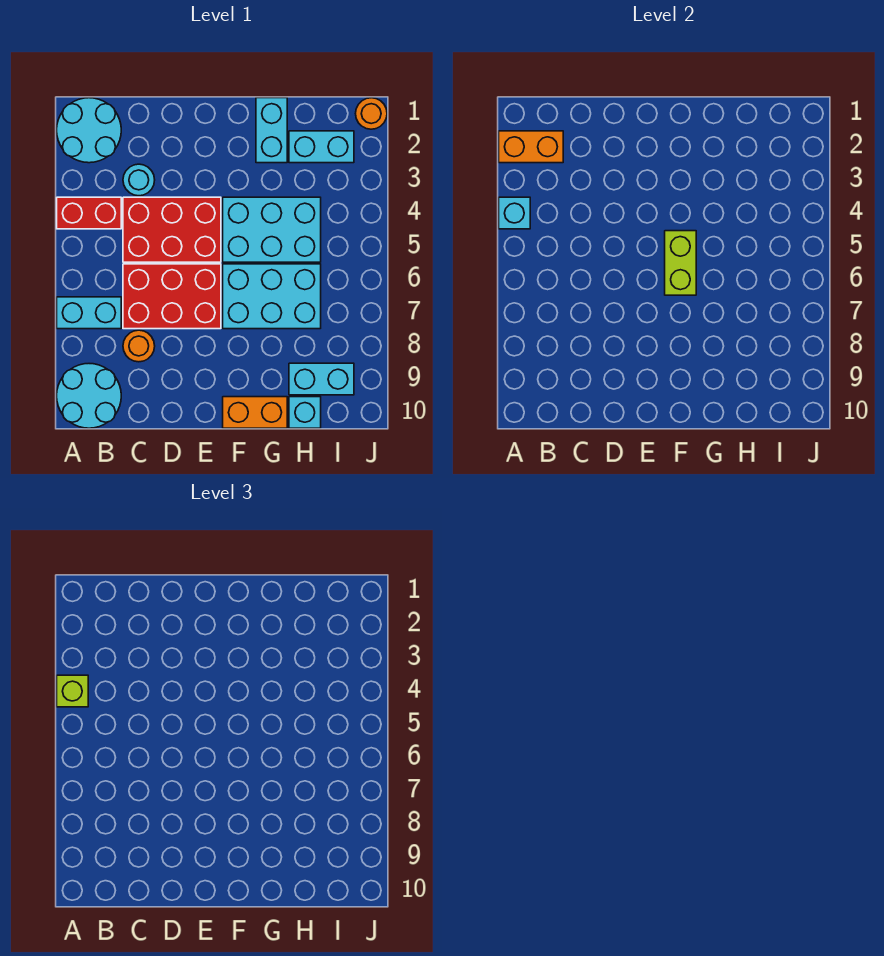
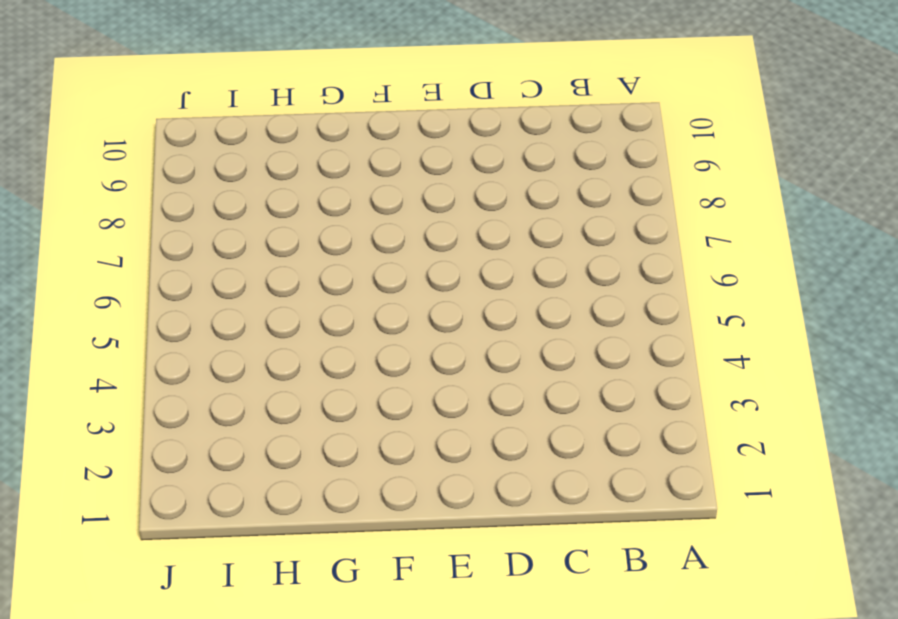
none -> cyan round brick A1:B2 level 1
none -> red brick A4:B4 level 1
none -> cyan brick A7:B7 level 1

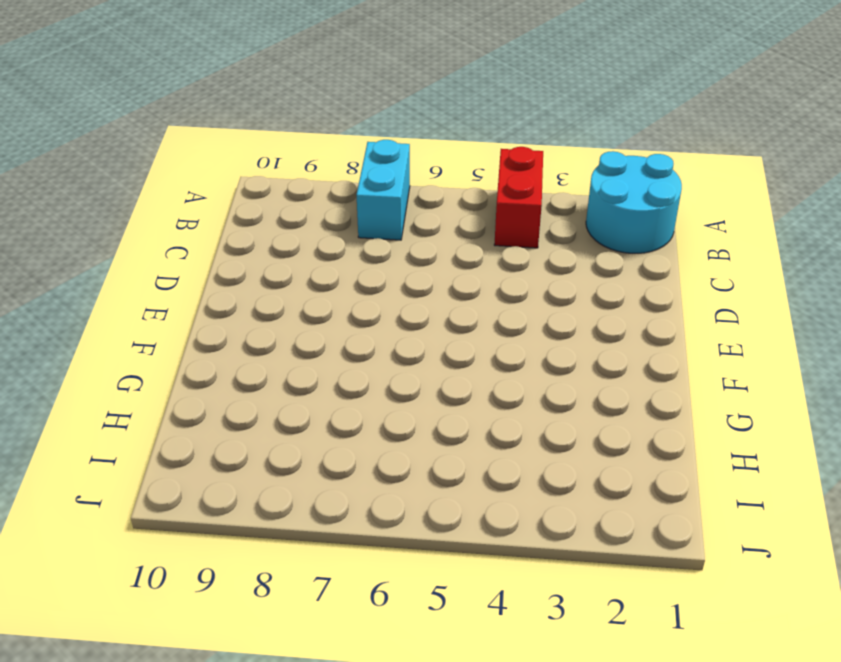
none -> cyan round brick A9:B10 level 1
none -> cyan round brick C3 level 1
none -> red brick C4:E5 level 1

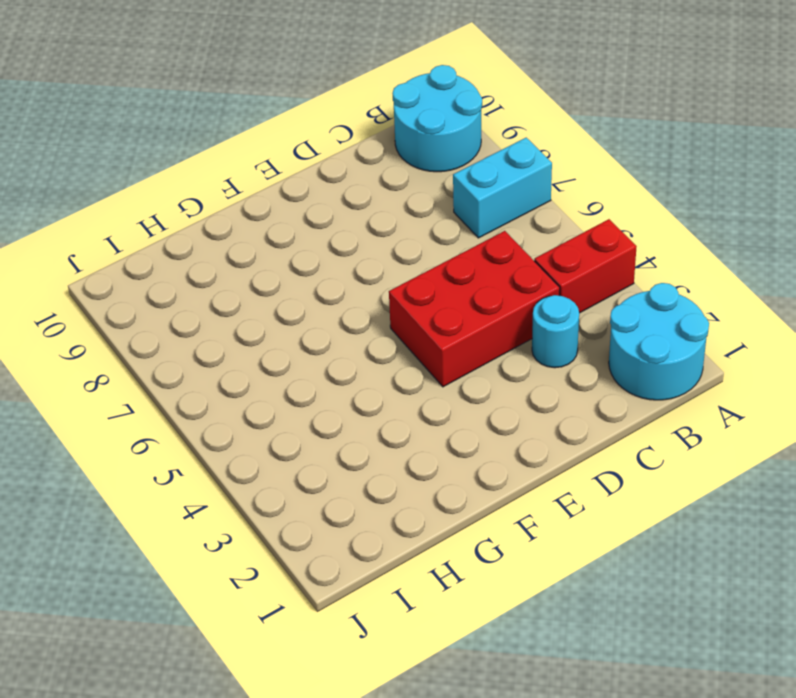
none -> red brick C6:E7 level 1
none -> orange round brick C8 level 1
none -> cyan brick F4:H5 level 1

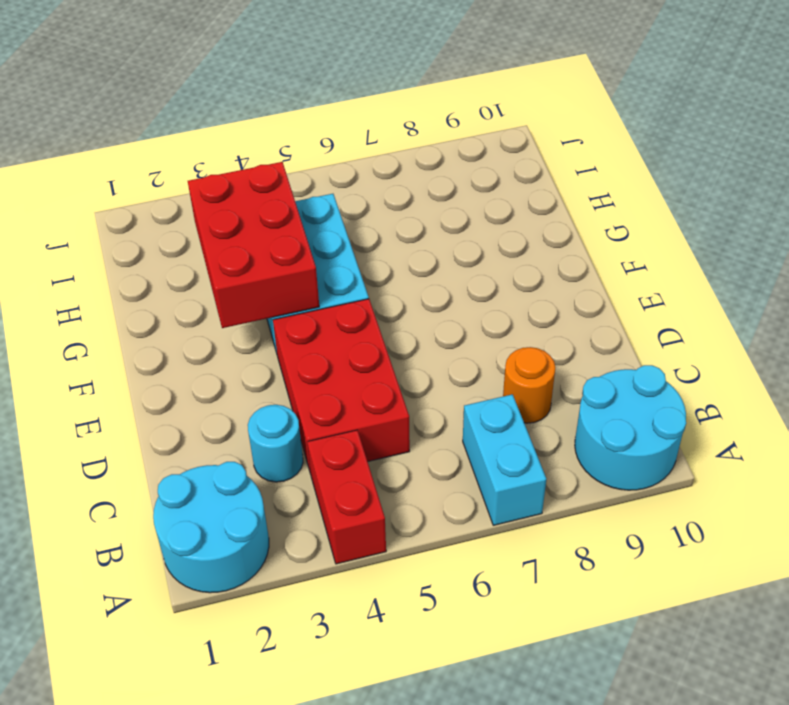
red brick F3:H4 level 2 -> red brick C6:E7 level 1
none -> cyan brick F6:H7 level 1
none -> orange brick F10:G10 level 1
none -> cyan brick G1:G2 level 1

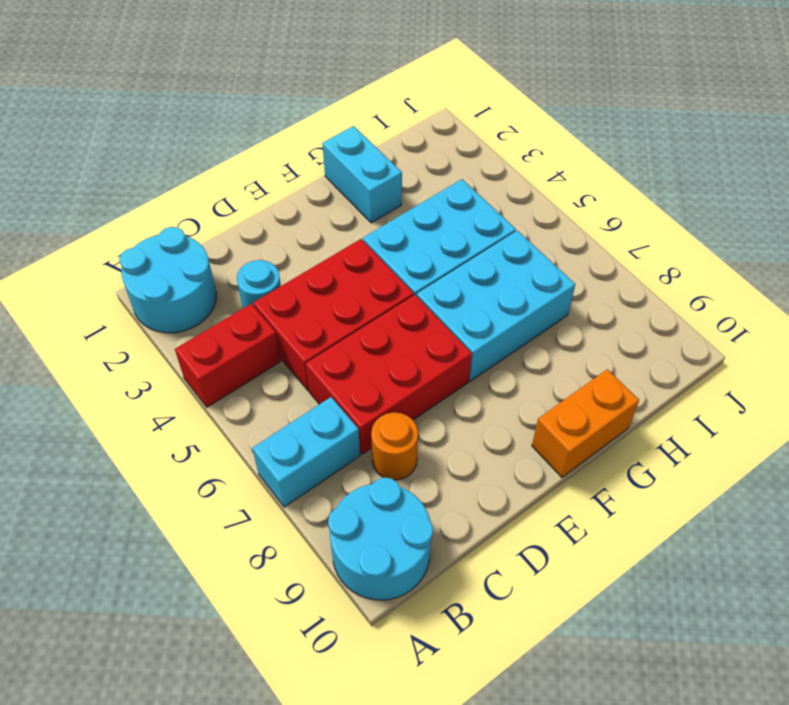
none -> cyan brick H2:I2 level 1
none -> cyan brick H9:I9 level 1
none -> cyan brick H10 level 1

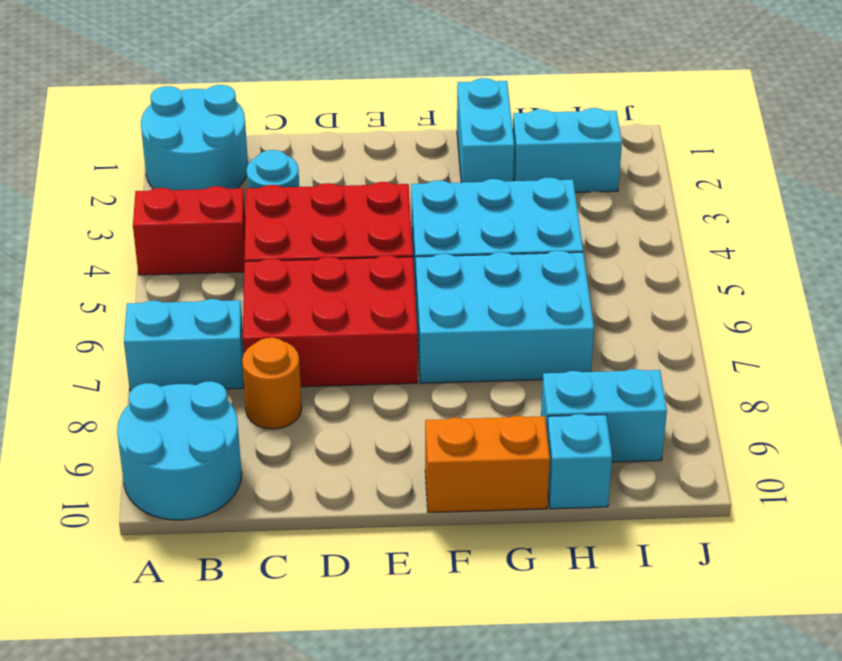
none -> orange round brick J1 level 1
none -> orange brick A2:B2 level 2
none -> cyan brick A4 level 2

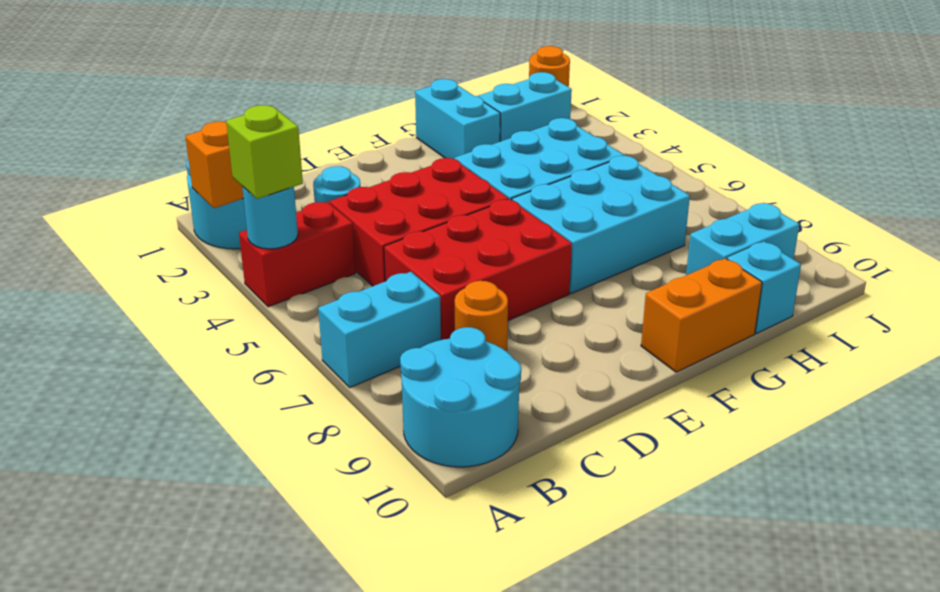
cyan round brick A4 level 2 -> cyan brick A4 level 2
none -> lime brick F5:F6 level 2

